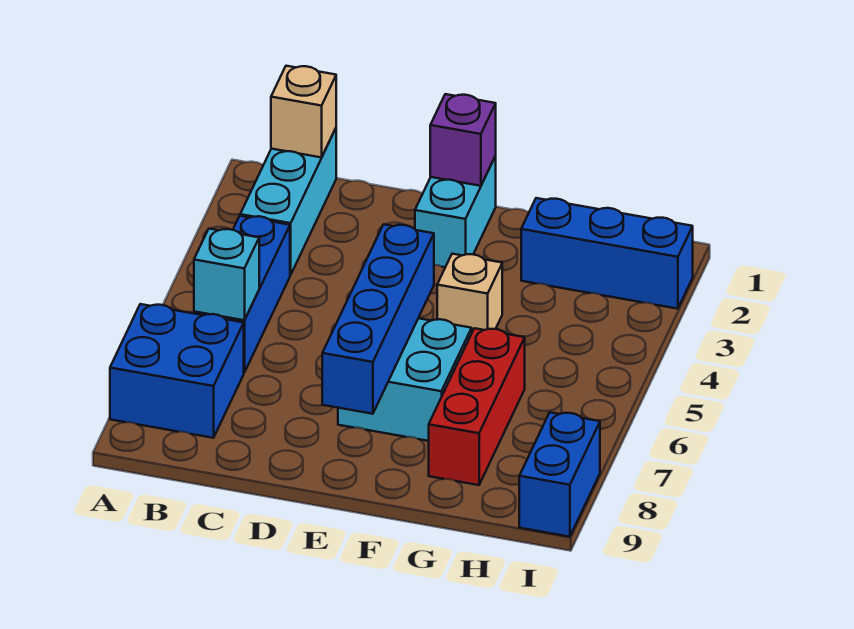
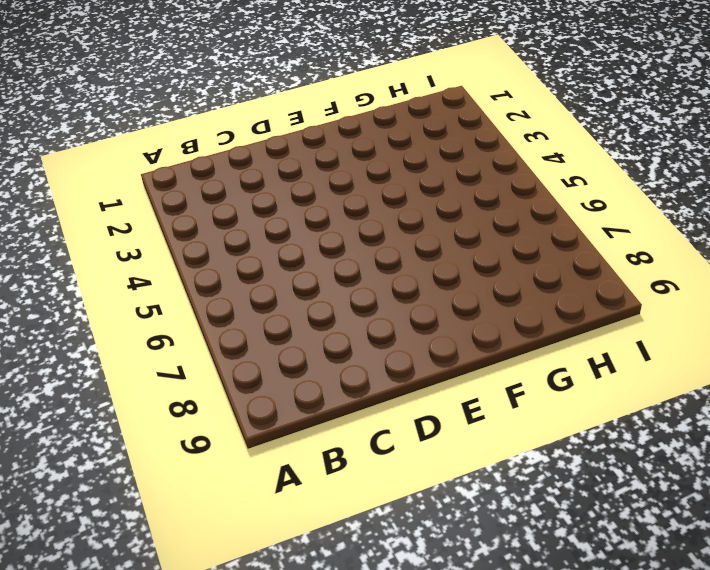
none -> blue brick A7:B8 level 1
none -> cyan brick B1:B3 level 1
none -> blue brick B4:B6 level 1

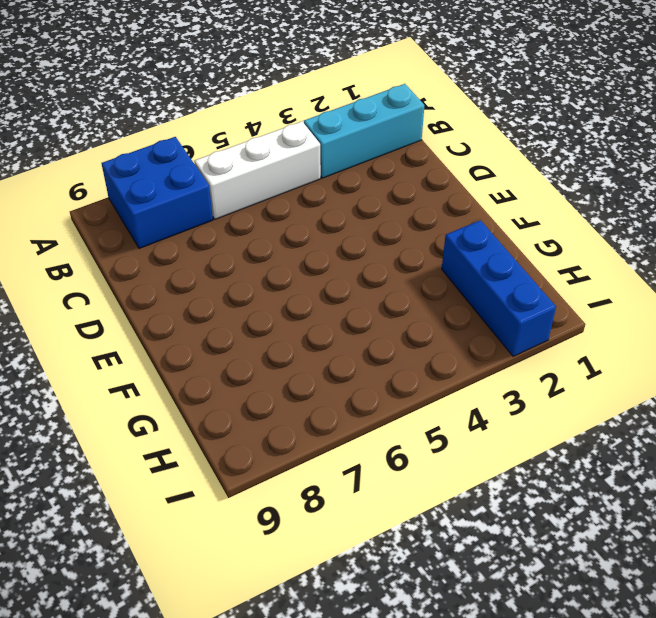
white brick B4:B6 level 1 -> blue brick B4:B6 level 1
none -> cyan brick E1:E2 level 1
none -> cyan brick E6:F7 level 1
none -> tan brick F4 level 1

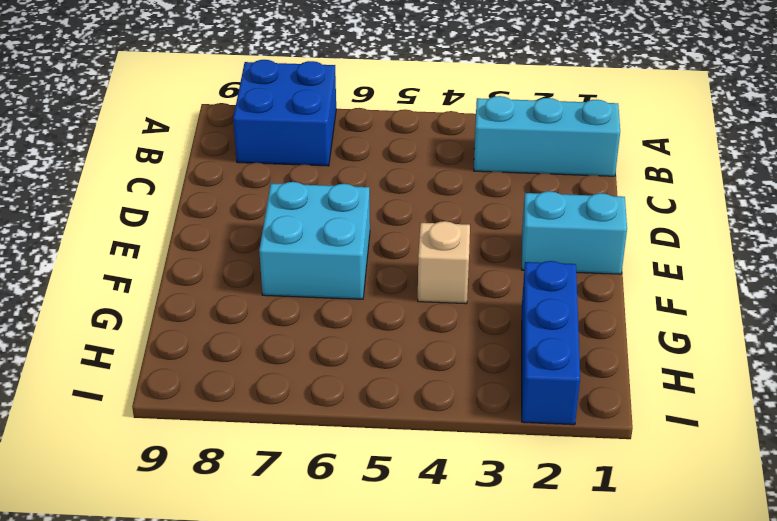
none -> blue brick B4:B6 level 1
none -> red brick G6:G8 level 1
none -> blue brick I8:I9 level 1

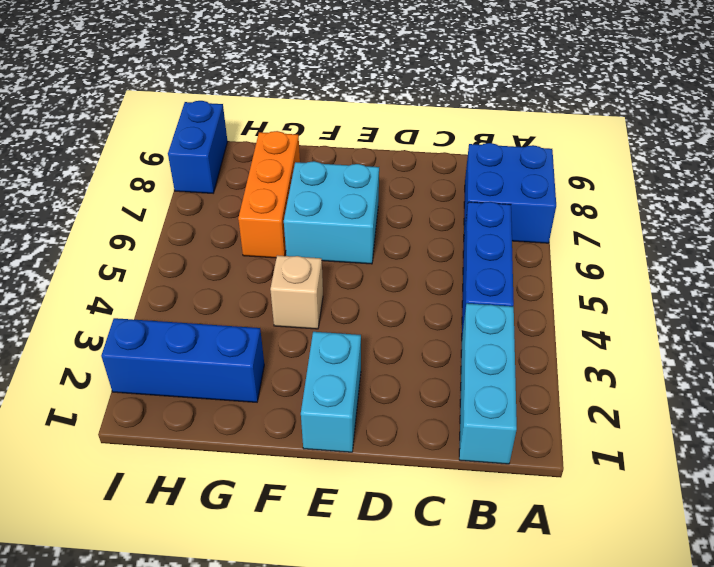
orange brick G6:G8 level 1 -> red brick G6:G8 level 1
none -> tan brick B1 level 2
none -> cyan brick B6 level 2
none -> purple brick E1 level 2

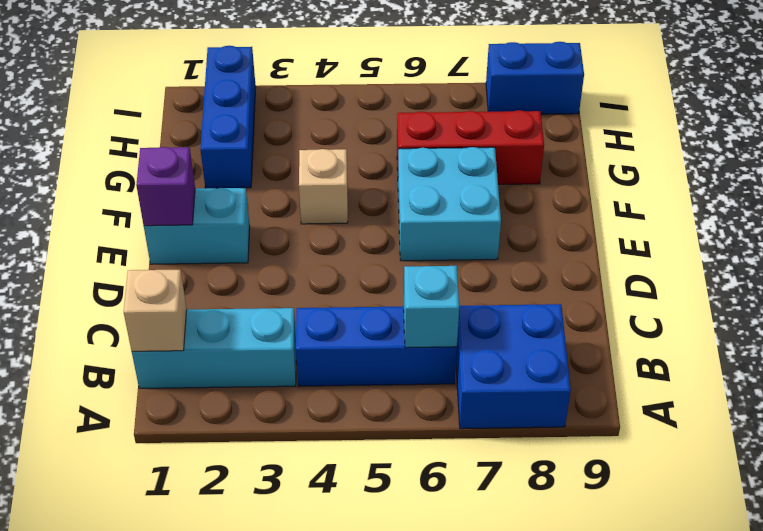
none -> blue brick E5:E8 level 2

